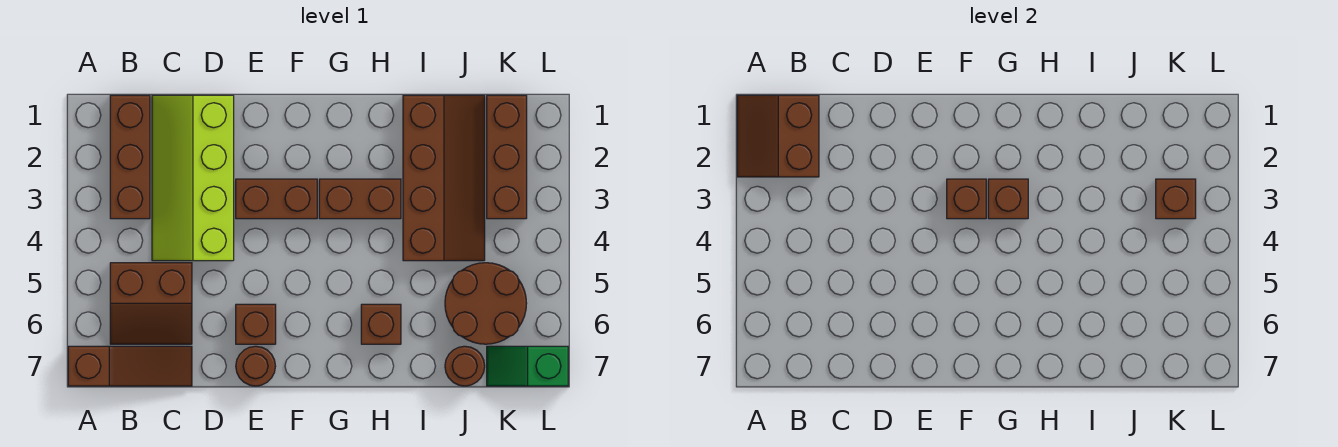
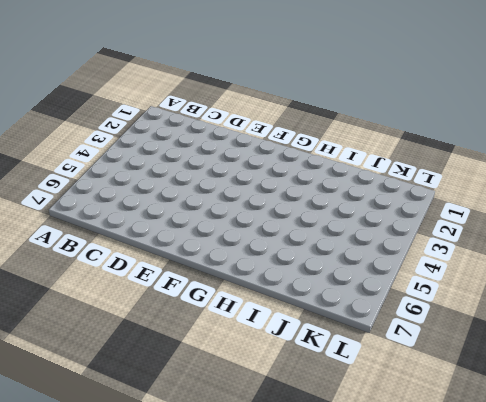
none -> brown slope A7:C7 level 1 top A
none -> brown brick B1:B3 level 1
none -> brown slope B5:C6 level 1 top 5

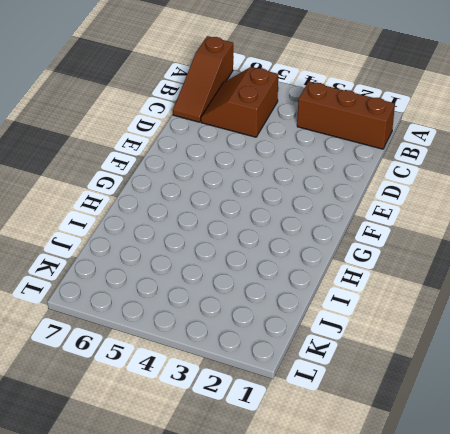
none -> lime slope C1:D4 level 1 top D
none -> brown brick E3:F3 level 1
none -> brown brick E6 level 1

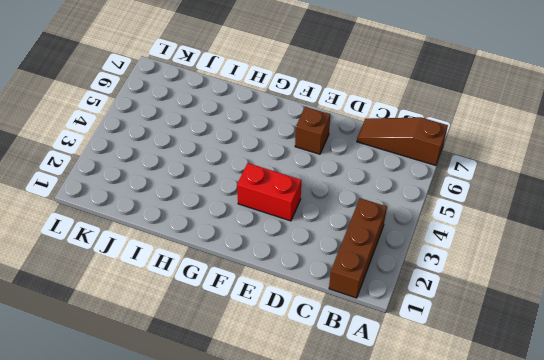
red brick E3:F3 level 1 -> brown brick E3:F3 level 1
none -> brown slope B5:C6 level 1 top 5
none -> lime slope C1:D4 level 1 top D
none -> brown round brick E7 level 1

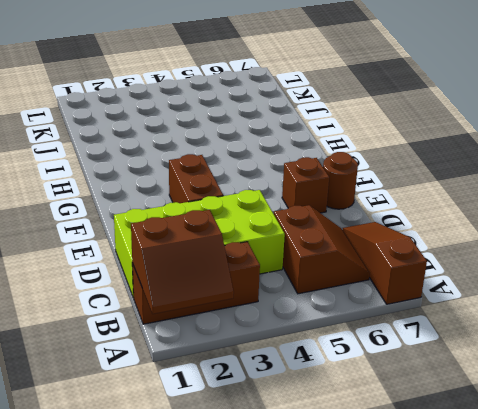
lime brick C1:D4 level 1 -> lime slope C1:D4 level 1 top D
none -> brown brick G3:H3 level 1
none -> brown brick H6 level 1
none -> brown slope I1:J4 level 1 top I

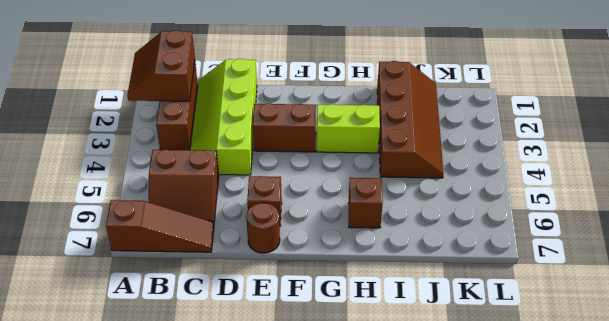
lime brick G3:H3 level 1 -> brown brick G3:H3 level 1
none -> brown round brick J5:K6 level 1
none -> brown round brick J7 level 1
none -> brown brick K1:K3 level 1

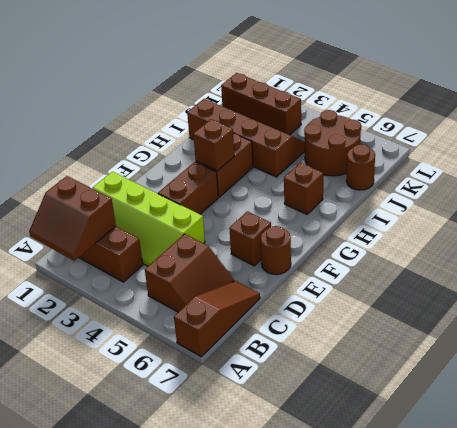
none -> green slope K7:L7 level 1 top L
none -> brown brick F3 level 2
none -> brown brick K3 level 2

